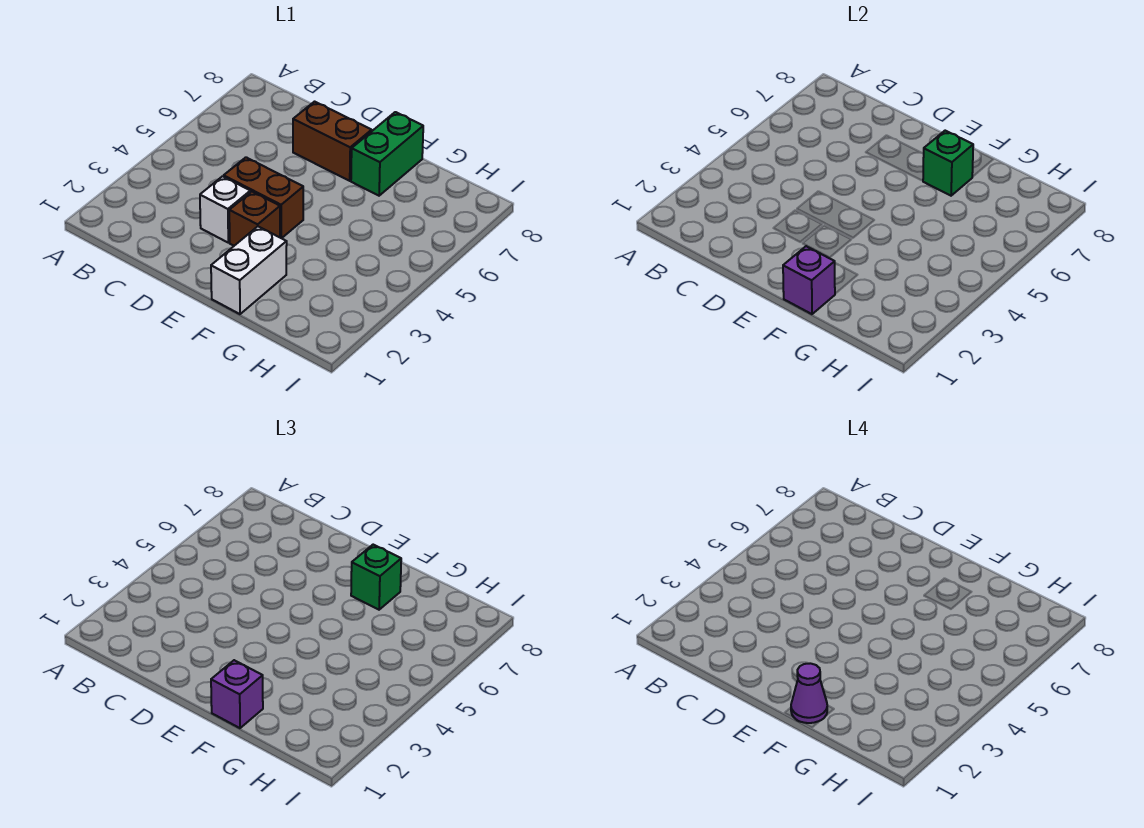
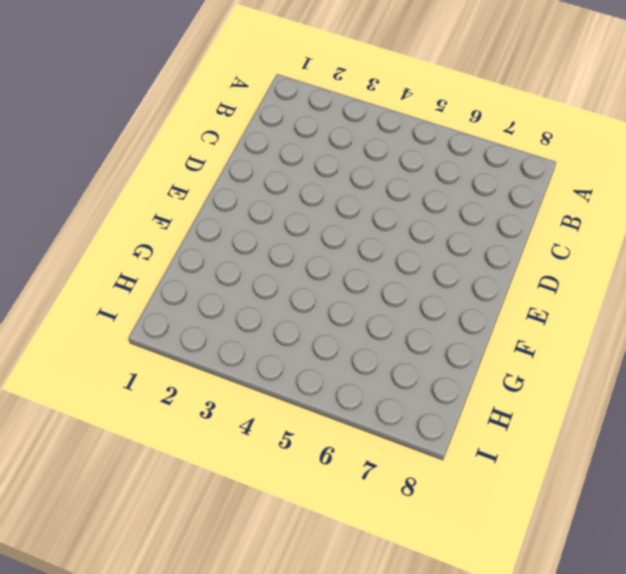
none -> white brick D3 level 1
none -> brown brick D4:E4 level 1

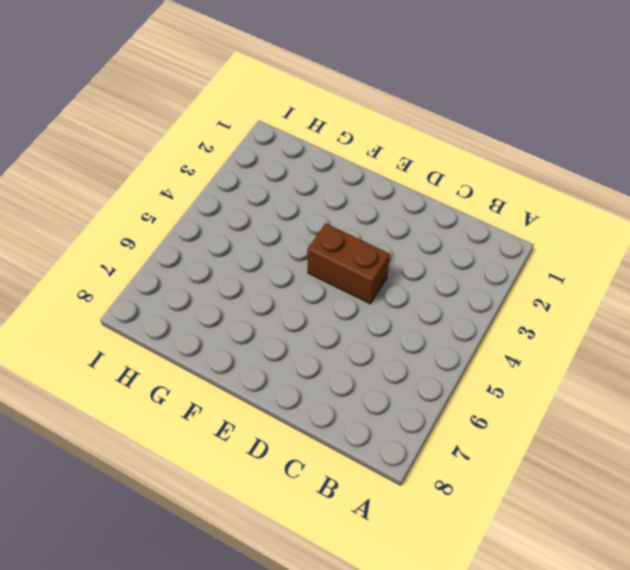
none -> white brick D3 level 1
none -> brown brick D7:E7 level 1

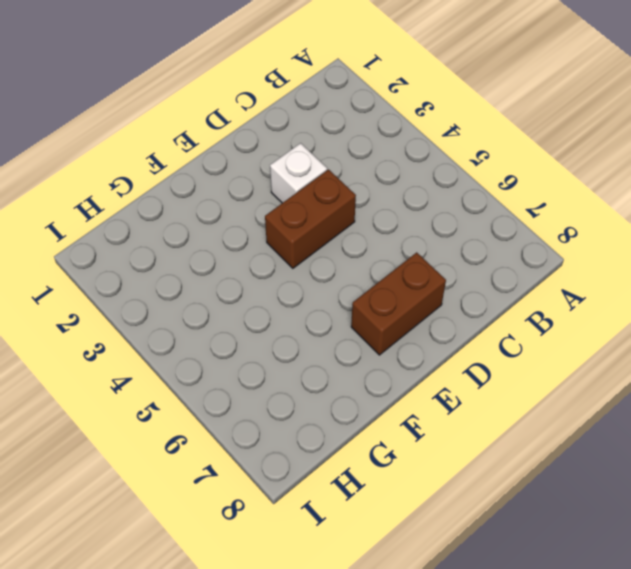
none -> brown brick E3 level 1
none -> white brick F1:F2 level 1

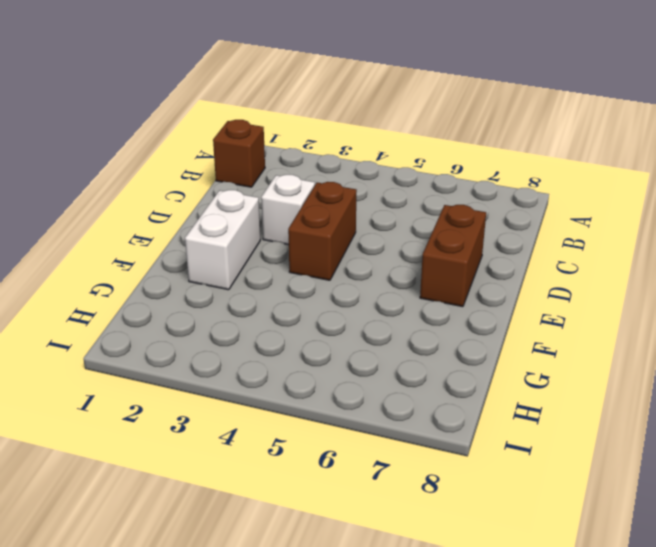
brown brick B1 level 1 -> brown brick E3 level 1
white brick E2:F2 level 1 -> white brick F1:F2 level 1
none -> green brick F7:F8 level 1
none -> purple brick F1 level 2

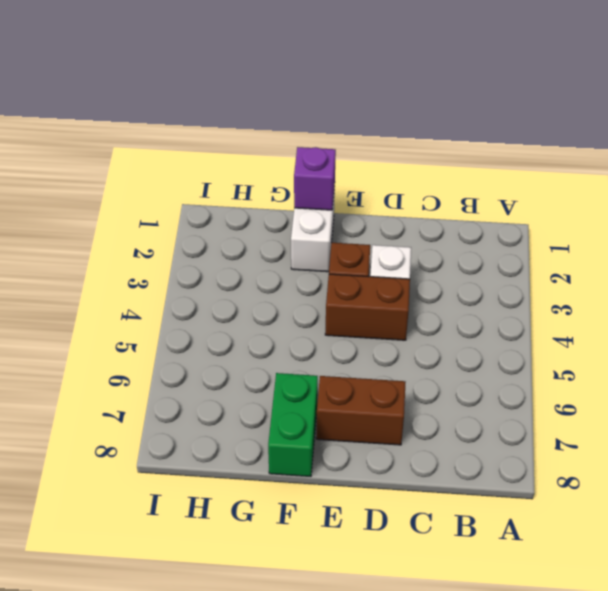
none -> green brick F7 level 2
none -> purple brick F1 level 3

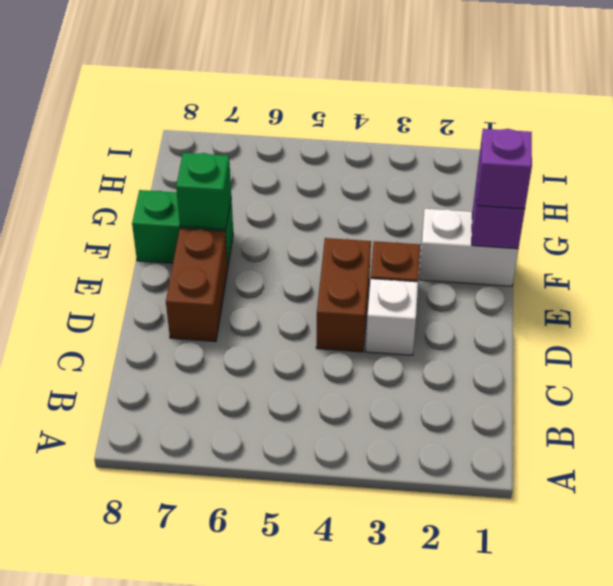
none -> green brick F7 level 3
none -> purple cone F1 level 4

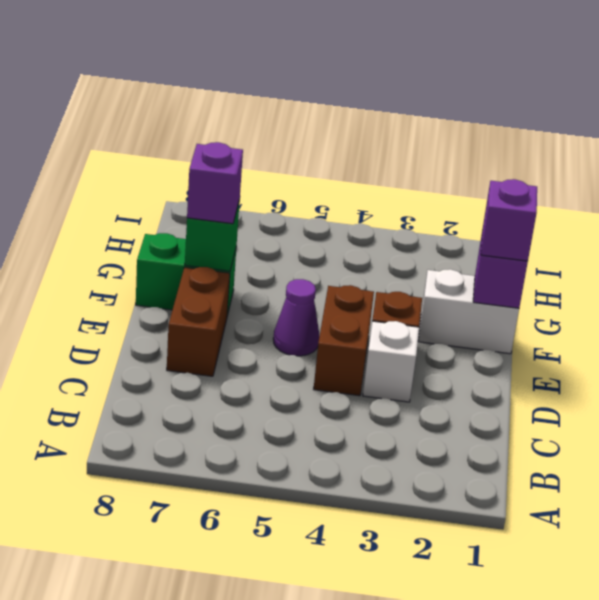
purple cone E5 level 1 -> purple cone F1 level 4
purple brick F7 level 3 -> green brick F7 level 3

